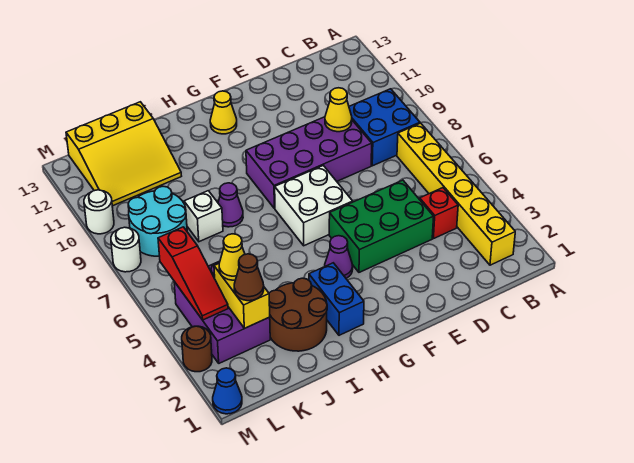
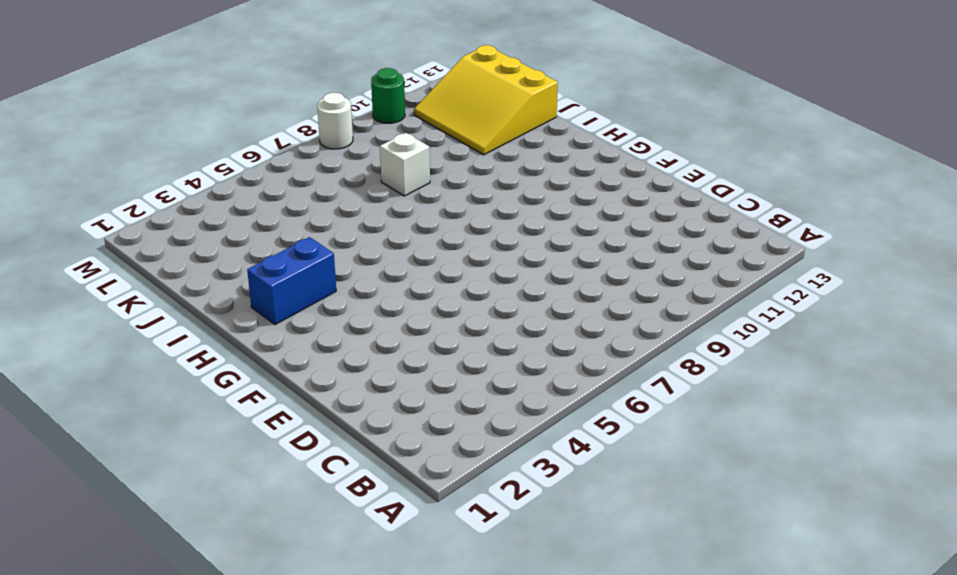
green round brick M10 level 1 -> white round brick M10 level 1
none -> yellow brick B2:B7 level 1
none -> blue brick B8:C9 level 1
none -> red brick C4 level 1

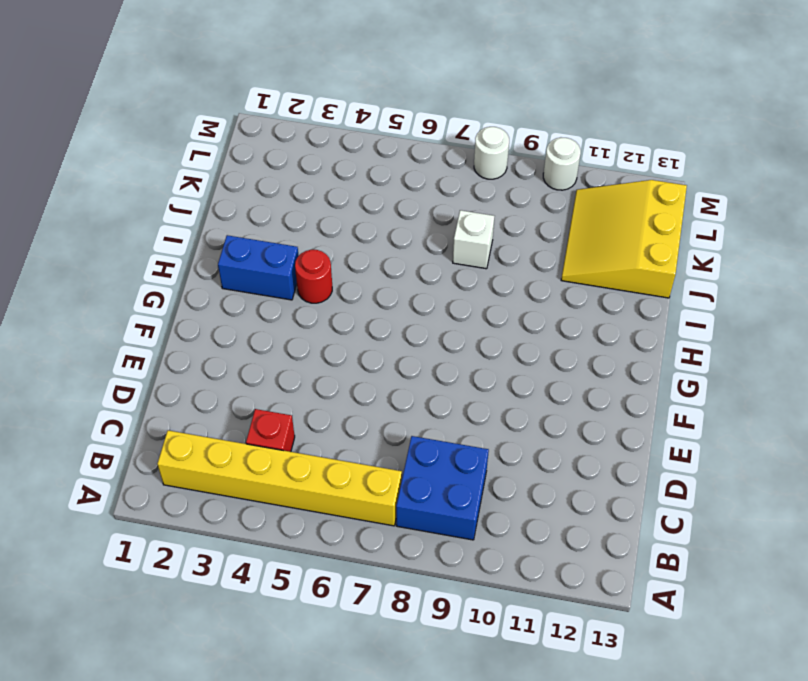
red round brick H4 level 1 -> none
none -> green brick D4:F5 level 1
none -> purple brick D8:G9 level 1
none -> white brick F6:G7 level 1

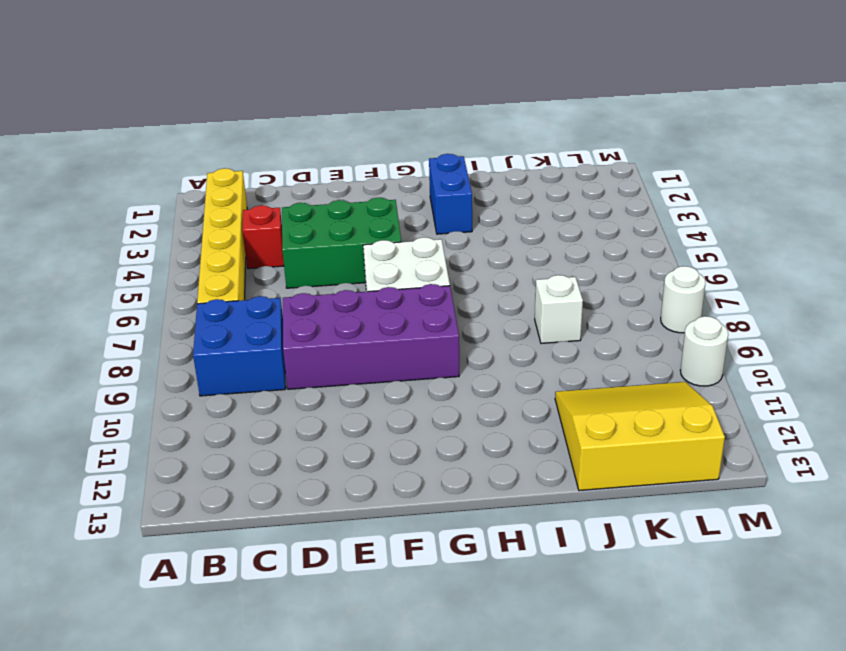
none -> purple cone G4 level 1
none -> yellow cone G12 level 1
none -> brown round brick I2:J3 level 1

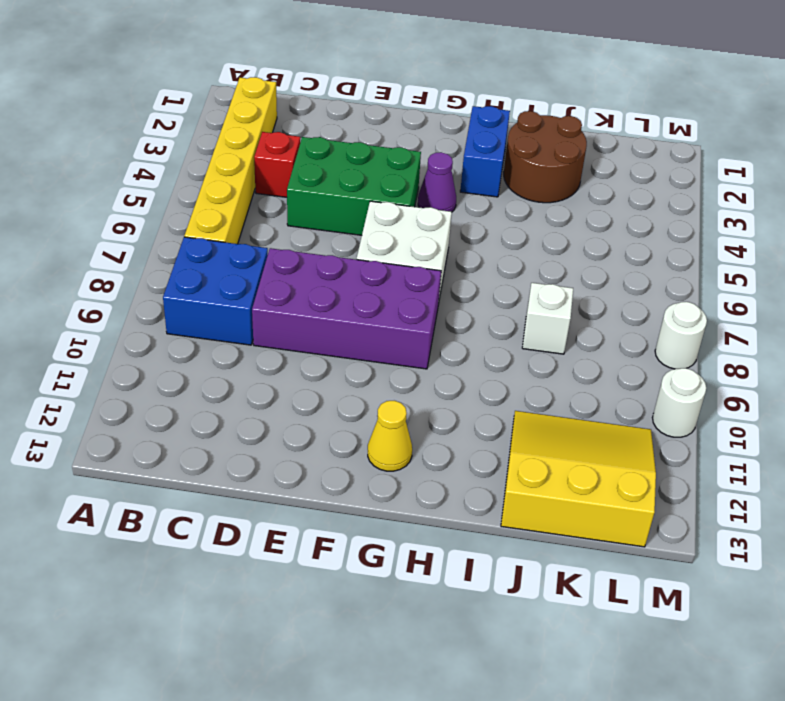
none -> purple cone I8 level 1
none -> purple brick K3:L5 level 1
none -> cyan round brick K8:L9 level 1

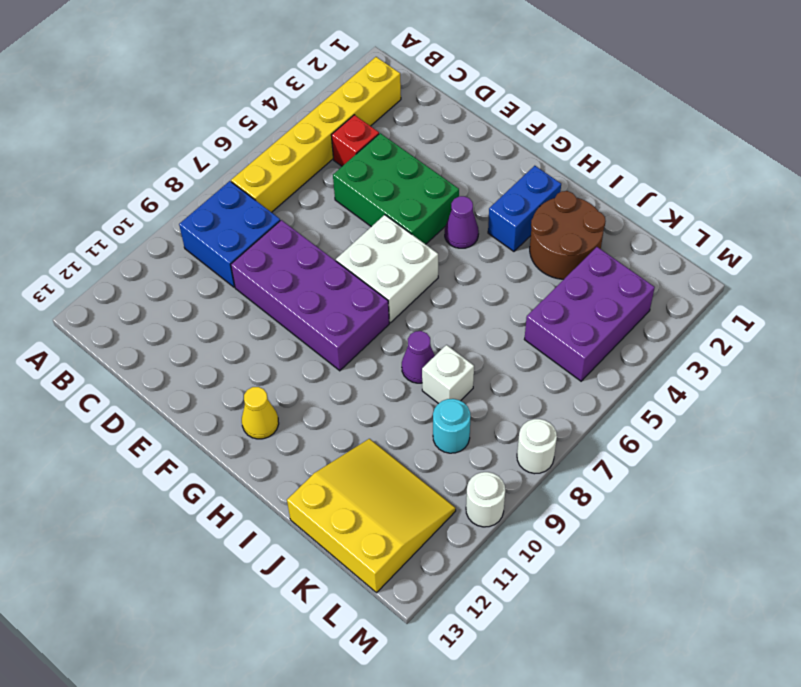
cyan round brick K9 level 1 -> cyan round brick K8:L9 level 1
none -> blue cone M1 level 1
none -> brown round brick M3 level 1
none -> yellow cone D9 level 2

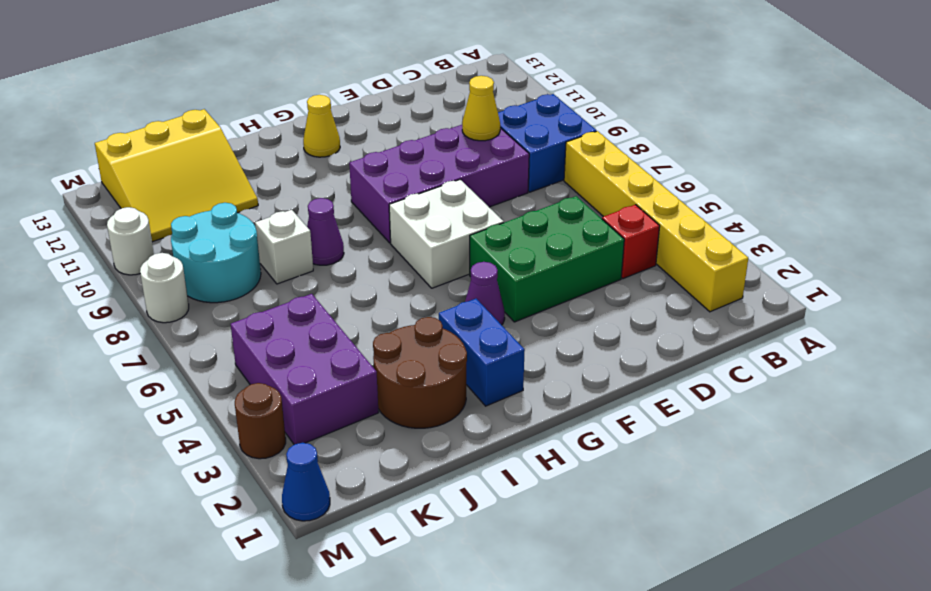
none -> yellow brick K3:K4 level 2
none -> red slope L4:L6 level 2 top 6
none -> brown cone K3 level 3

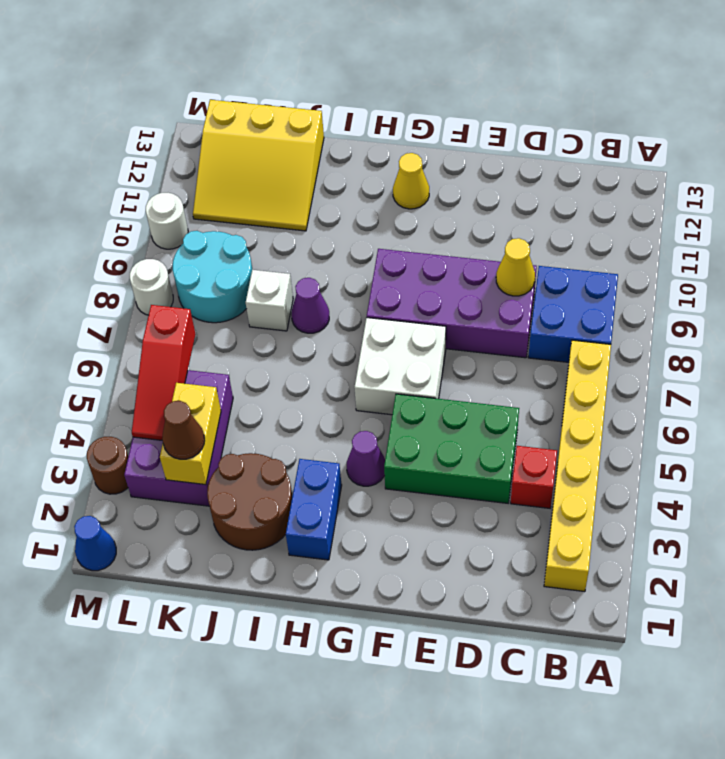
none -> yellow cone K4 level 3

